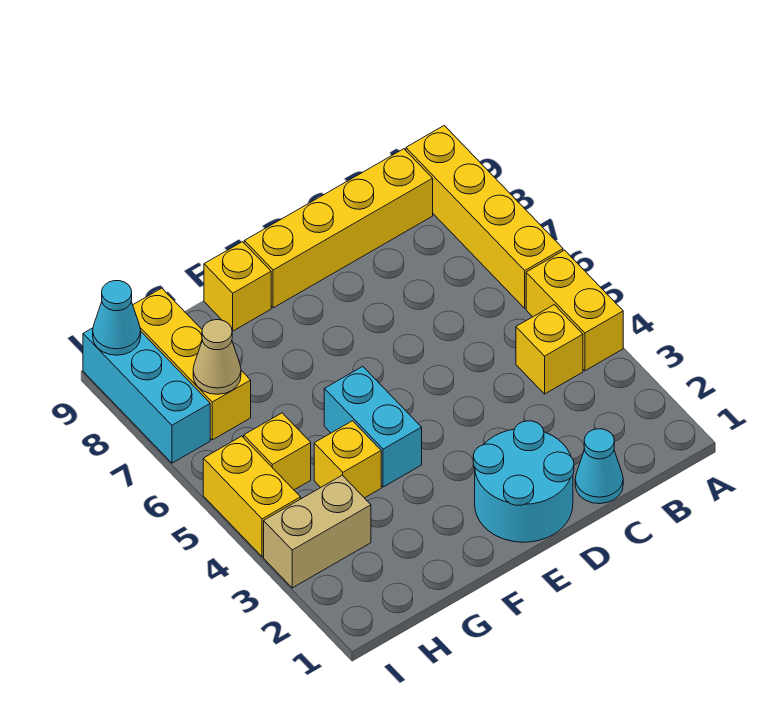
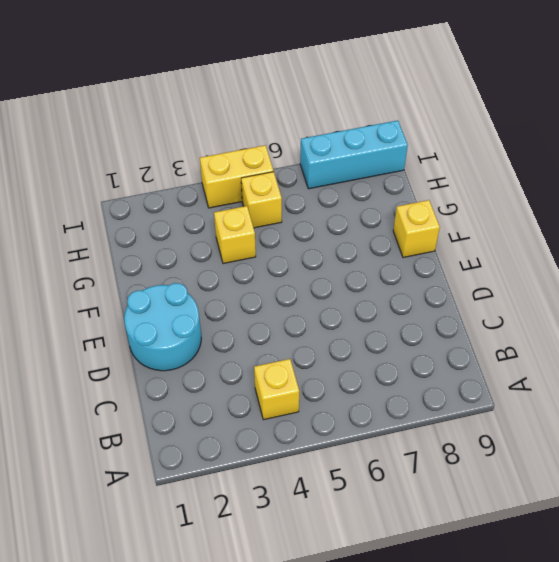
none -> yellow brick A4:A5 level 1
none -> yellow brick A6:A9 level 1
none -> yellow brick B9:E9 level 1

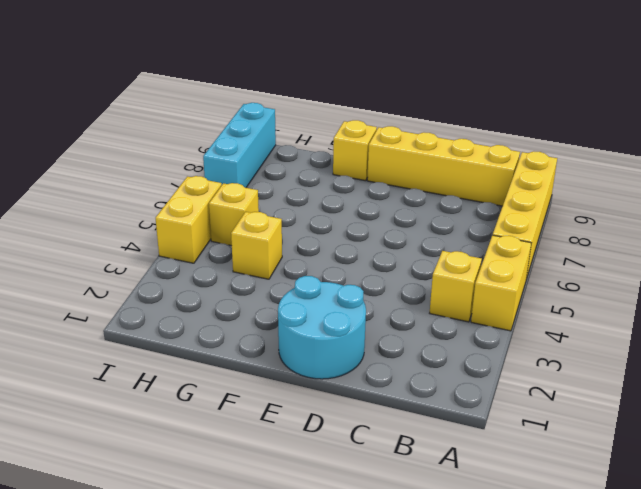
none -> cyan cone C1 level 1
none -> cyan brick F4:F5 level 1
none -> tan brick H3:I3 level 1

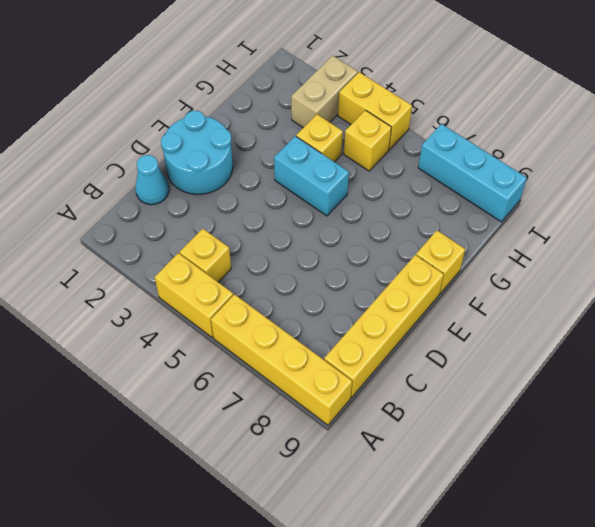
none -> yellow brick H7:H9 level 1
none -> tan cone H7 level 2
none -> cyan cone I9 level 2

